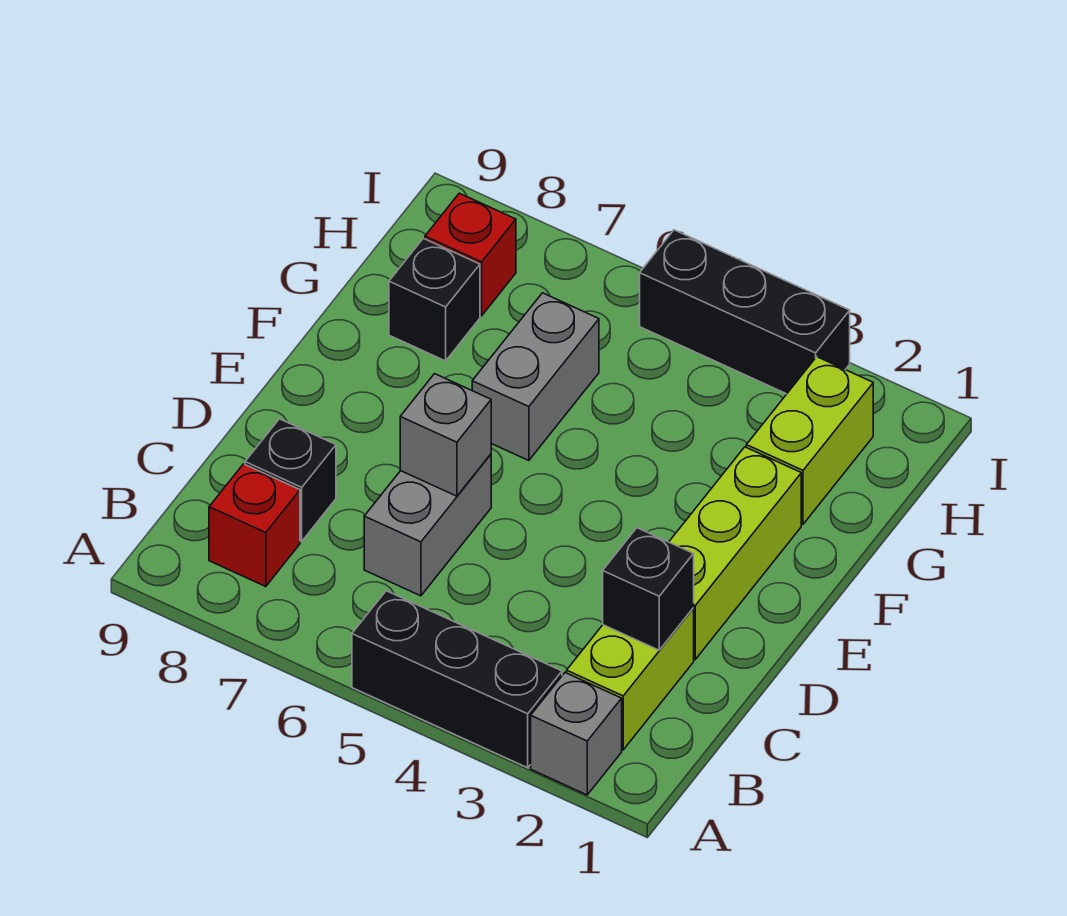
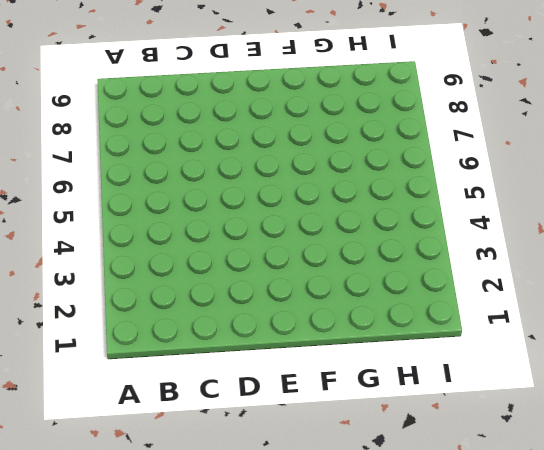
none -> grey brick A2 level 1
none -> black brick A3:A5 level 1
none -> lime brick B2:C2 level 1

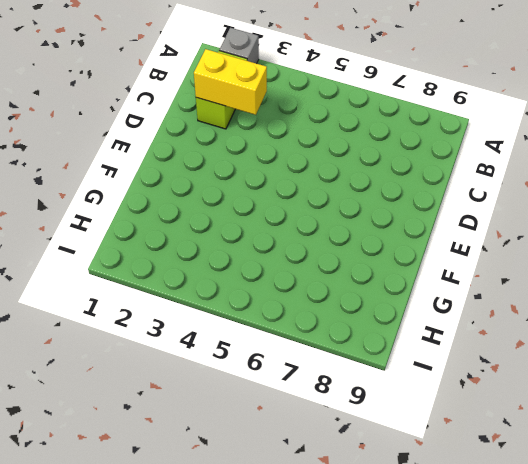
yellow brick C2:C3 level 2 -> black brick C2 level 2
none -> black brick A3:A5 level 1
none -> red brick B8 level 1
none -> grey brick C6:D6 level 1

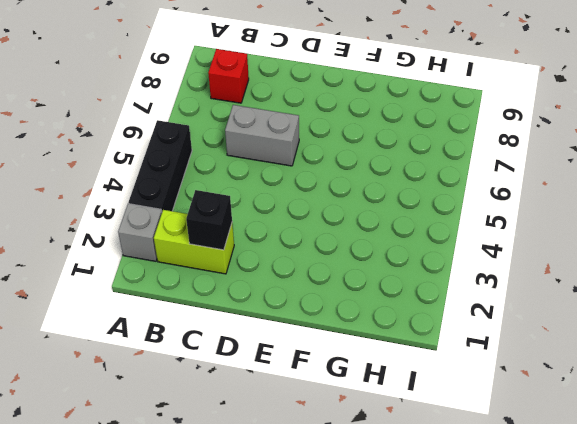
none -> black brick C8 level 1
none -> lime brick D2:F2 level 1
none -> grey brick F6:G6 level 1

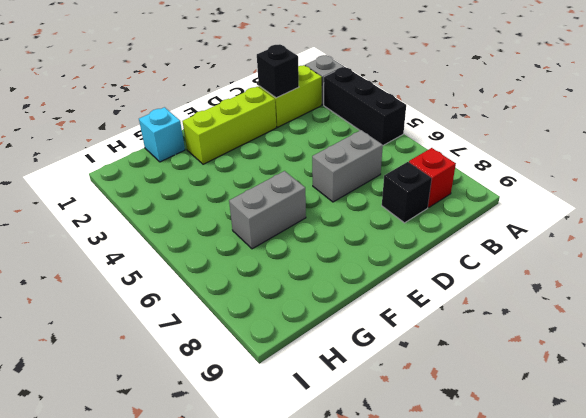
cyan brick G1 level 1 -> none
none -> lime brick G2:H2 level 1
none -> black brick G8 level 1
none -> red brick H8 level 1

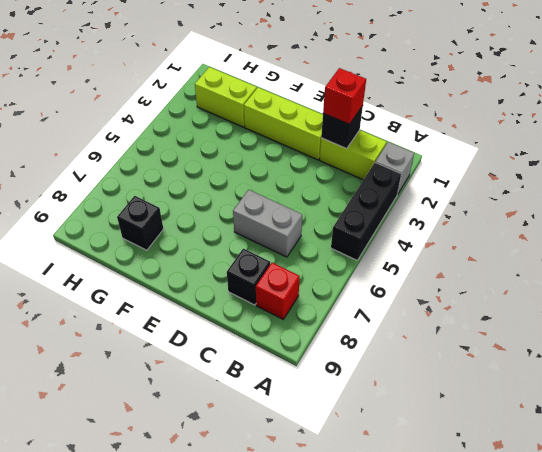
red brick C2 level 3 -> red brick H8 level 1
none -> grey brick F6:G6 level 1
none -> black brick I3:I5 level 1
none -> grey brick D6 level 2

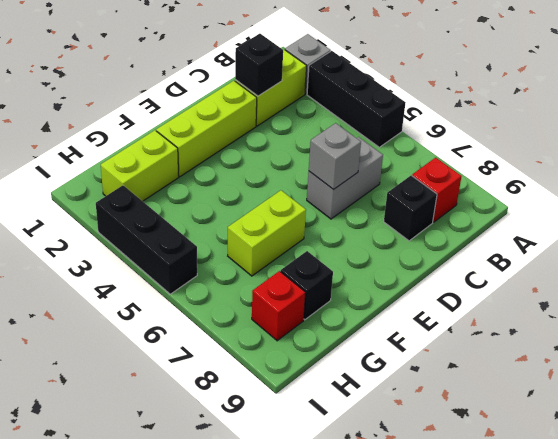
lime brick F6:G6 level 1 -> grey brick F6:G6 level 1

